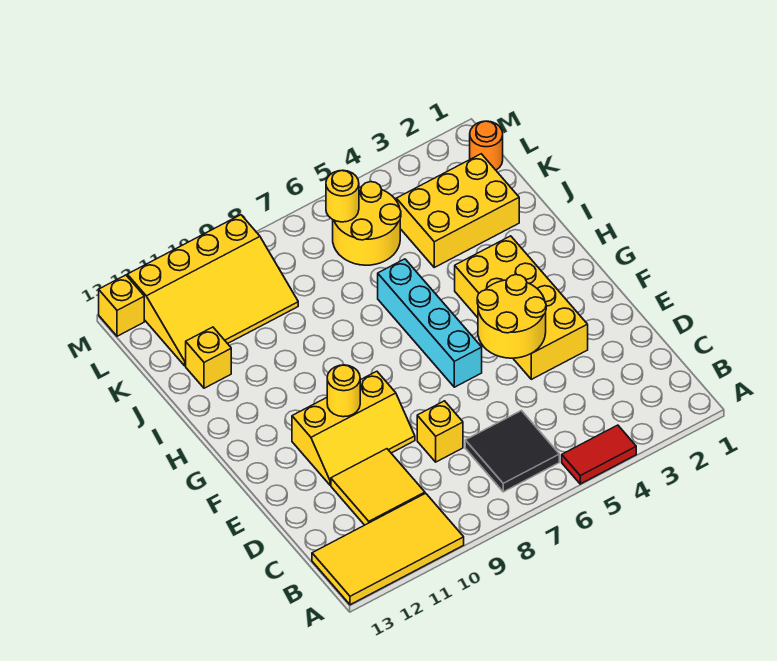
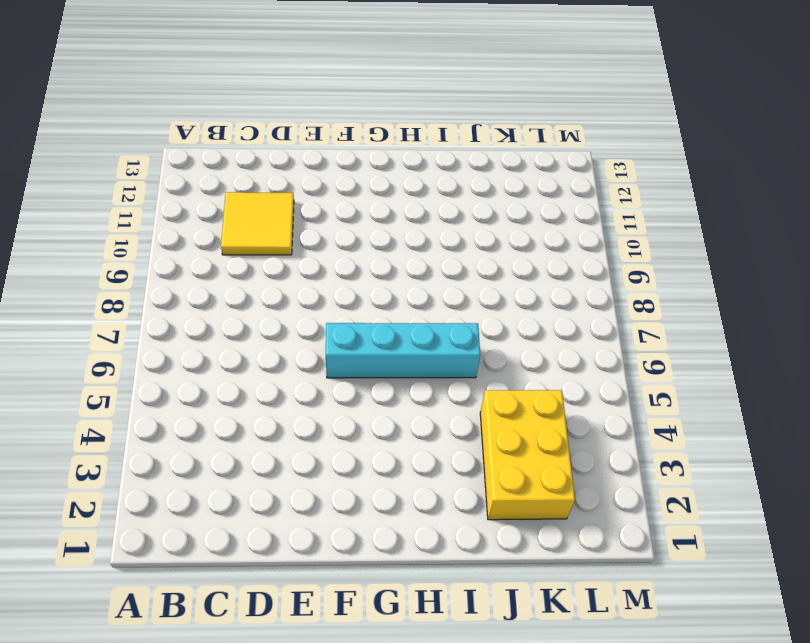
none -> red tile A4:A5 level 1
none -> yellow tile A10:B13 level 1
none -> black tile B6:C7 level 1

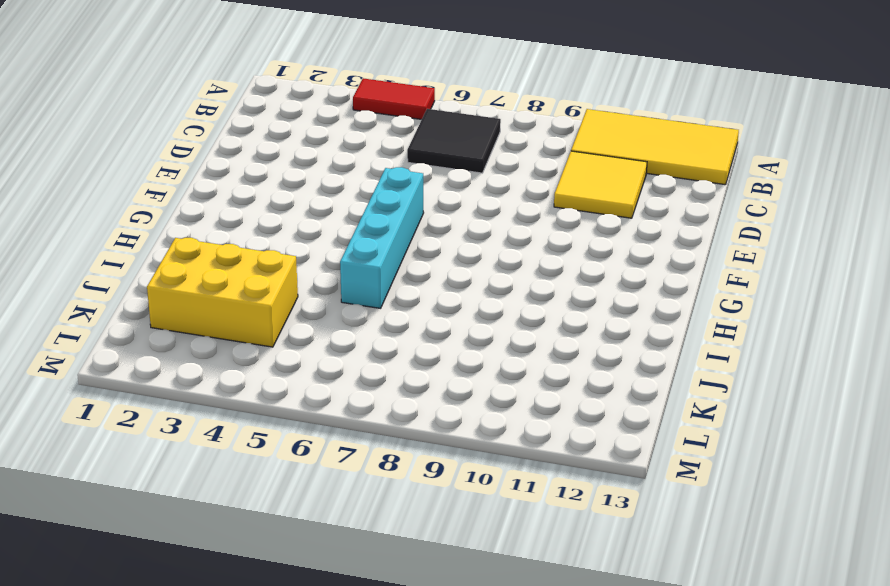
none -> yellow brick D8 level 1
none -> yellow brick E3:H4 level 1
none -> yellow slope E9:F11 level 1 top F

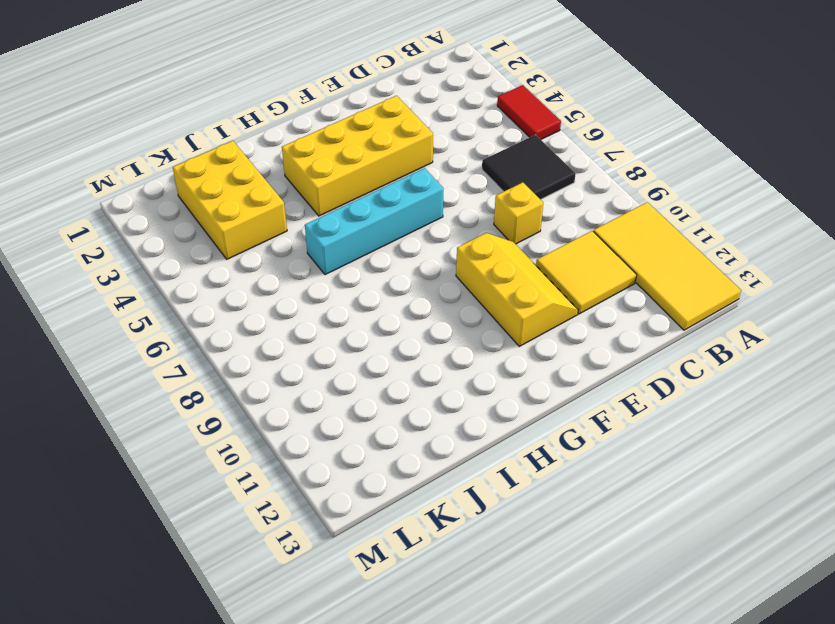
none -> yellow brick J12 level 1
none -> yellow round brick K5:L6 level 1
none -> yellow slope K9:M12 level 1 top M

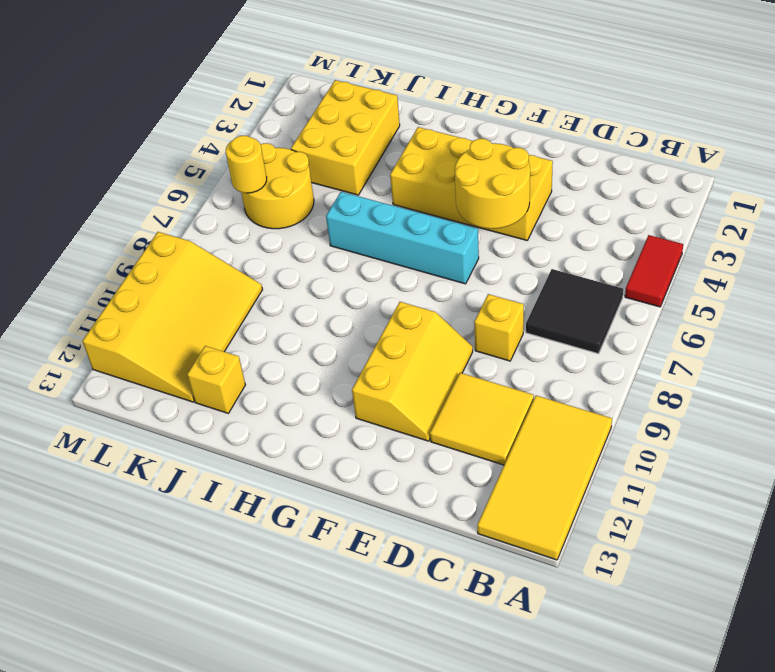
none -> orange round brick L1 level 1
none -> yellow brick M13 level 1
none -> yellow round brick F10 level 2

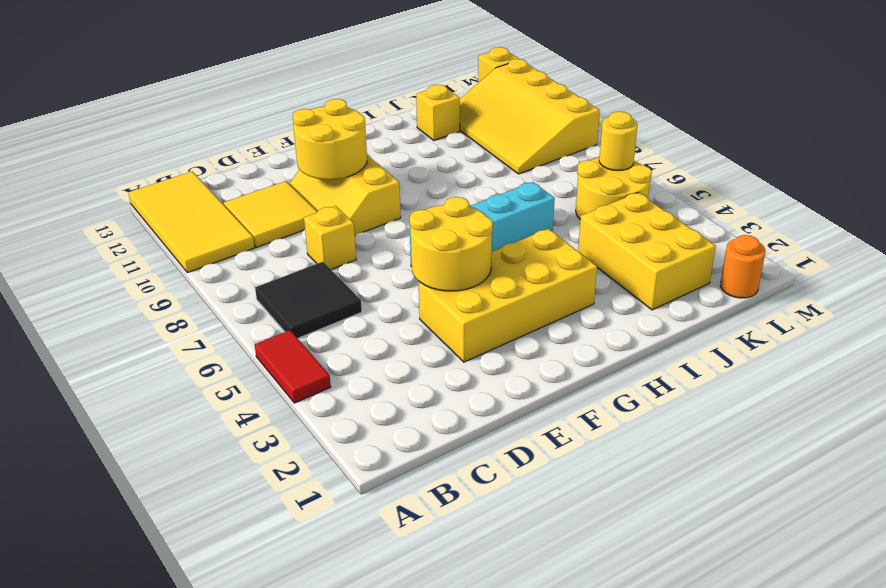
yellow round brick E10:F11 level 2 -> yellow round brick F10 level 2

